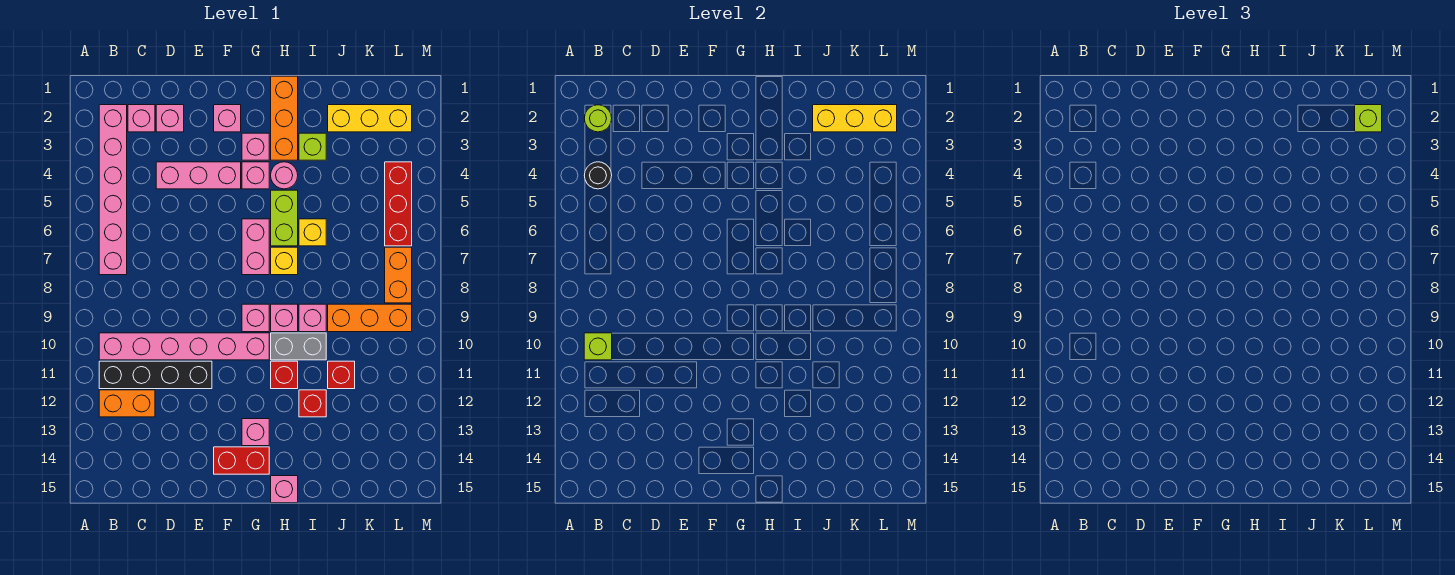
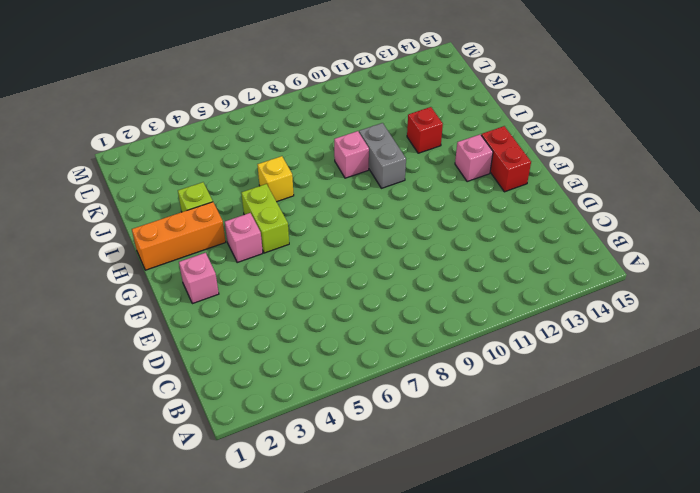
lime brick G5:H5 level 1 -> lime brick H5:H6 level 1
none -> pink brick B2:B7 level 1
none -> pink brick B10:G10 level 1
none -> black brick B11:E11 level 1
none -> orange brick B12:C12 level 1

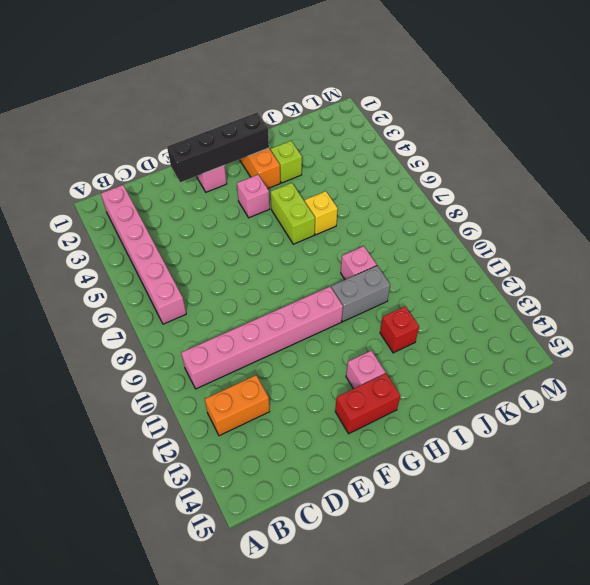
black brick E2:H2 level 2 -> black brick B11:E11 level 1
none -> pink brick C2 level 1
none -> pink brick D2 level 1
none -> pink brick D4:F4 level 1
none -> pink brick G3 level 1

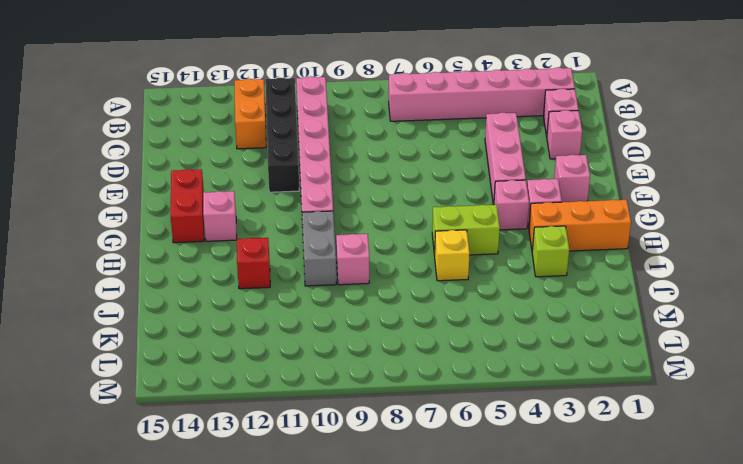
none -> pink brick G6:G7 level 1
none -> pink brick G9 level 1
none -> pink round brick H4 level 1
none -> yellow brick H7 level 1

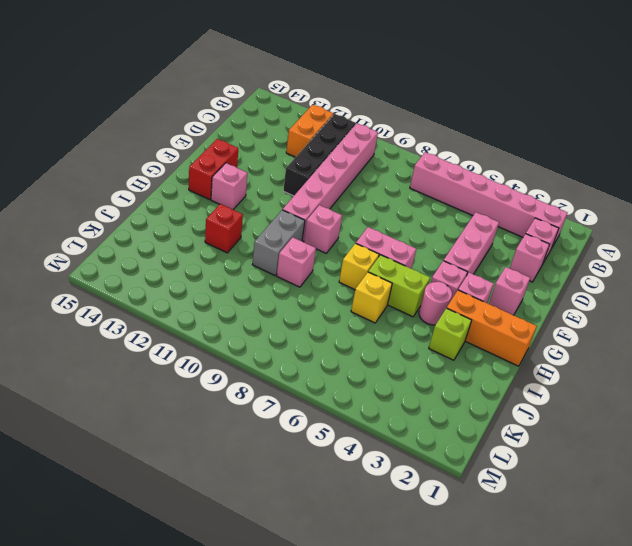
none -> pink brick H9 level 1
none -> red brick H11 level 1
none -> pink brick H15 level 1
none -> yellow brick J2:L2 level 1

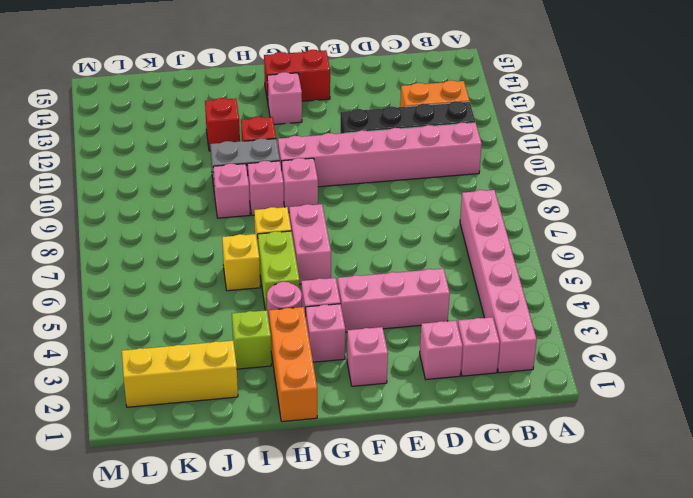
none -> pink brick H15 level 1
none -> orange brick J9:L9 level 1
none -> red brick J11 level 1
none -> red brick L4:L6 level 1

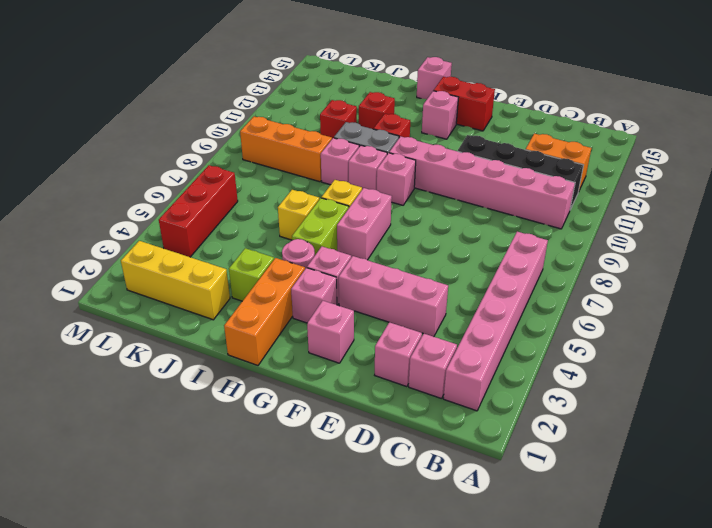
none -> orange brick L7:L8 level 1
none -> lime round brick B2 level 2
none -> black round brick B4 level 2
none -> lime brick B10 level 2

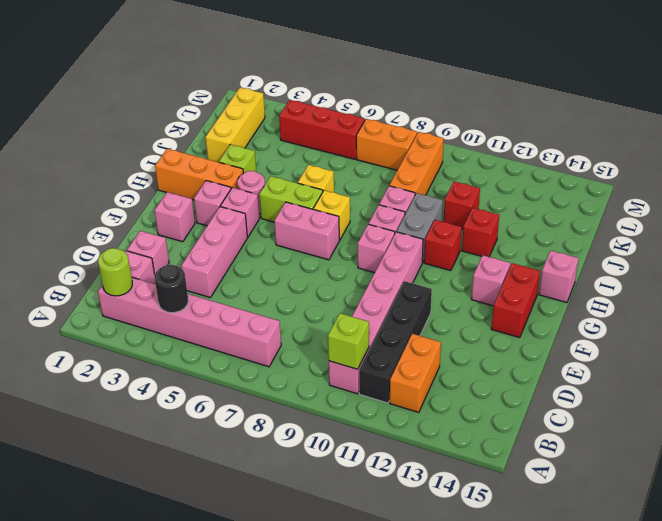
none -> yellow brick J2:L2 level 2
none -> lime brick L2 level 3

